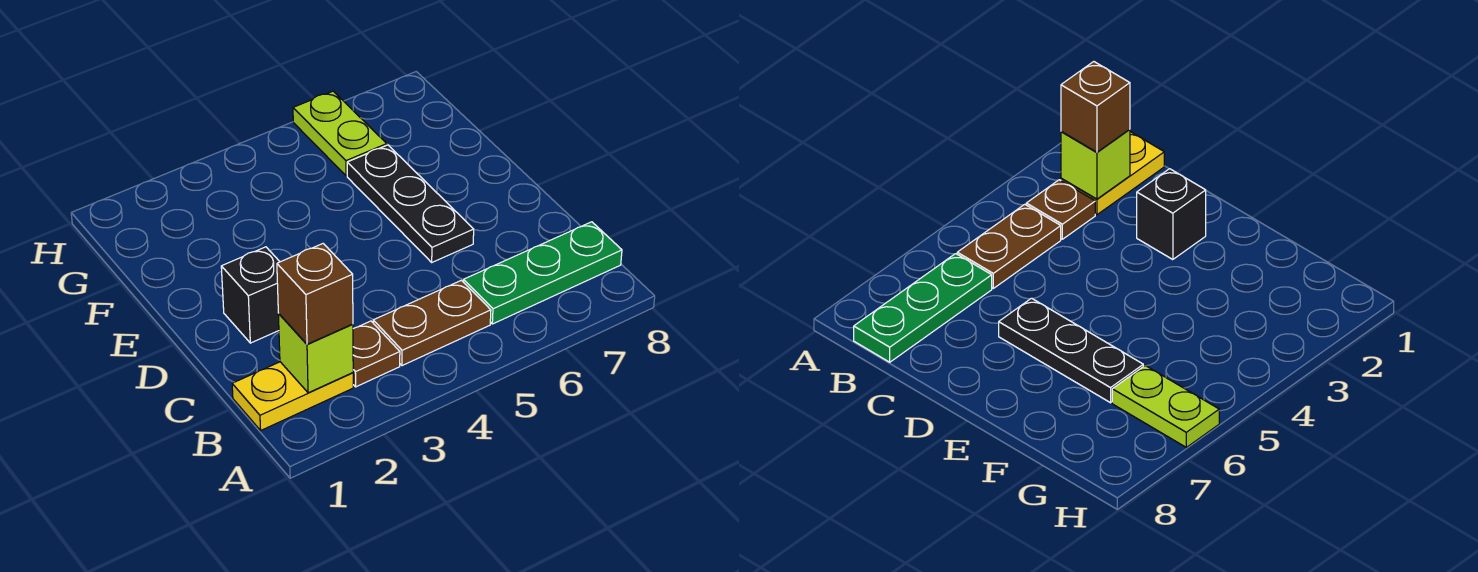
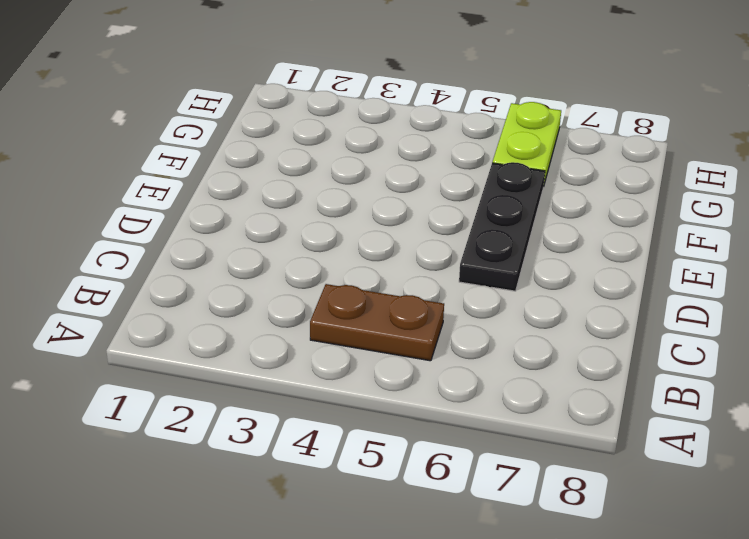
none -> yellow plate B1:B2 level 1
none -> brown plate B3 level 1

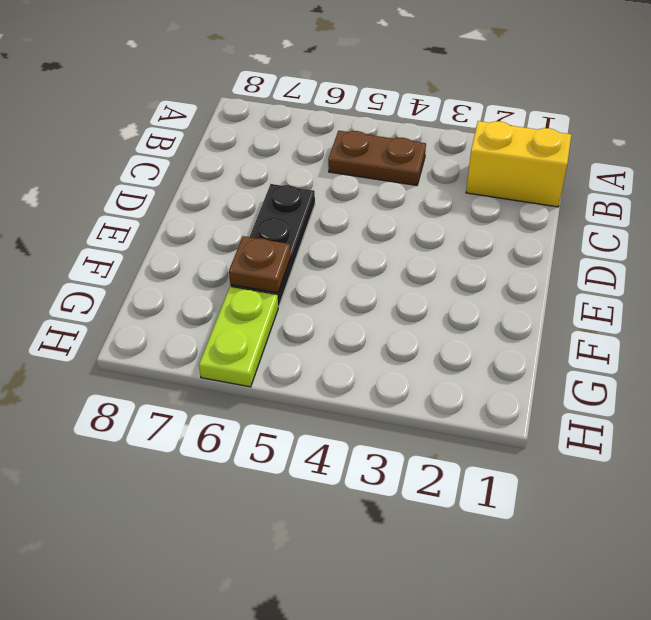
yellow brick B1:B2 level 1 -> yellow plate B1:B2 level 1
brown plate F6 level 2 -> brown plate B3 level 1
none -> green plate B6:B8 level 1
none -> black brick D2 level 1

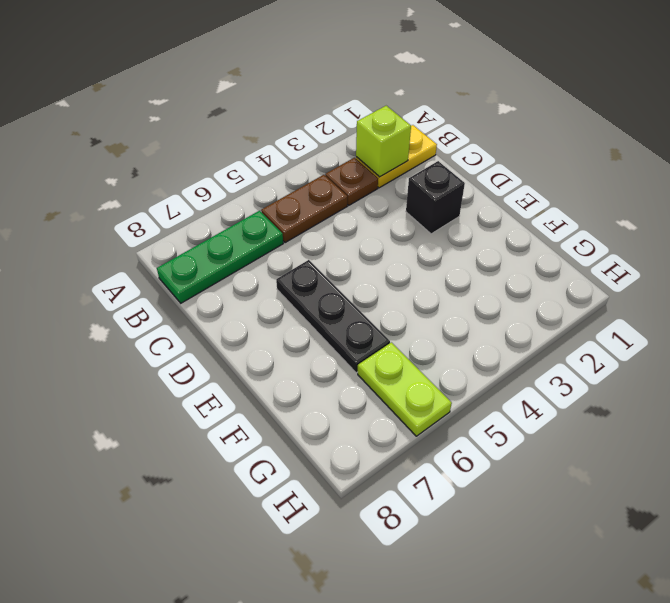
none -> brown brick B2 level 3

